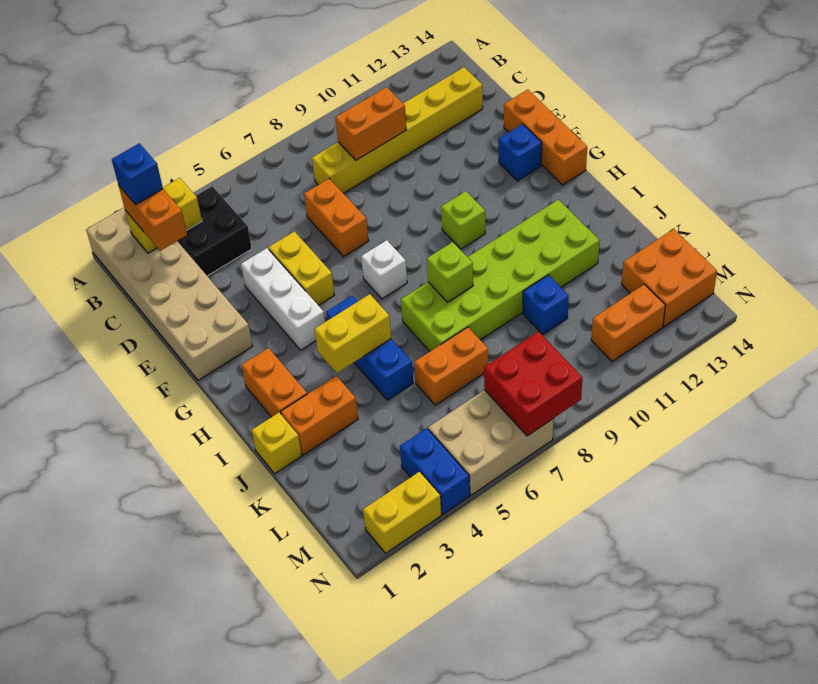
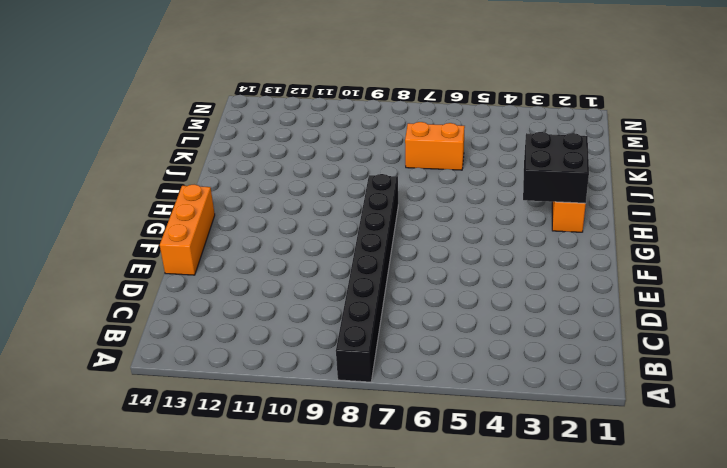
black brick A8:H8 level 1 -> yellow brick C8:C13 level 1
black brick H2:I3 level 2 -> black brick B3:C4 level 1
none -> tan brick A1:F2 level 1
none -> orange brick D7:E7 level 1
none -> white brick E4:G4 level 1

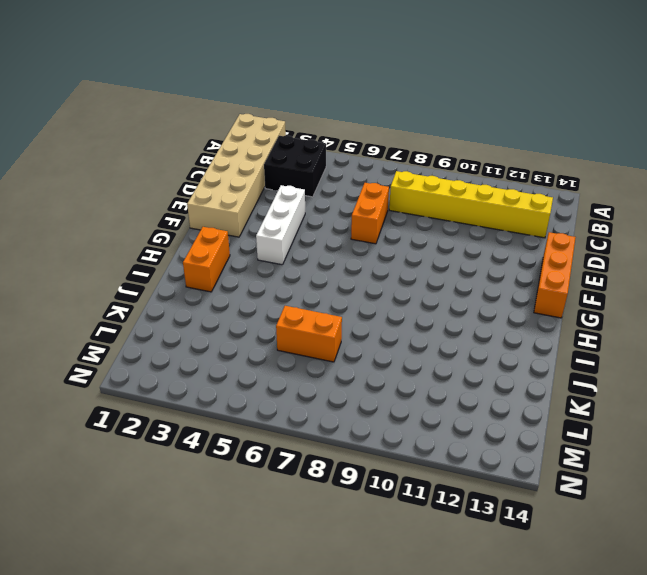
none -> yellow brick E5:F5 level 1
none -> blue brick F13 level 1
none -> white brick G7 level 1

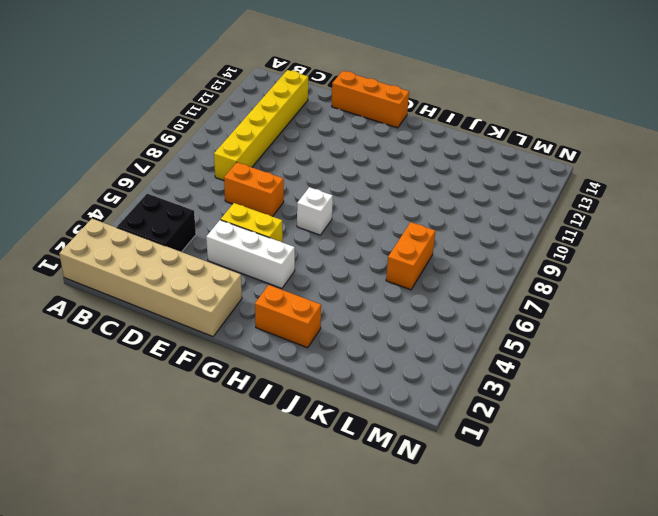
none -> blue brick F13 level 1
none -> lime brick G10 level 1
none -> blue brick H5:J5 level 1

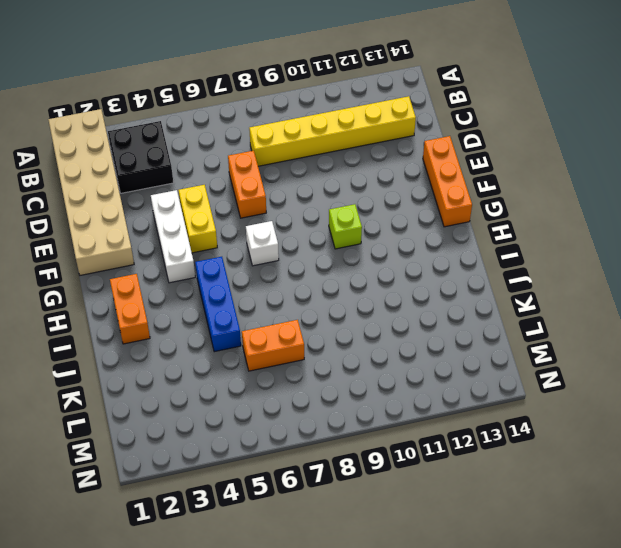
none -> blue brick F13 level 1
none -> lime brick I7:J12 level 1
none -> yellow brick J1 level 1

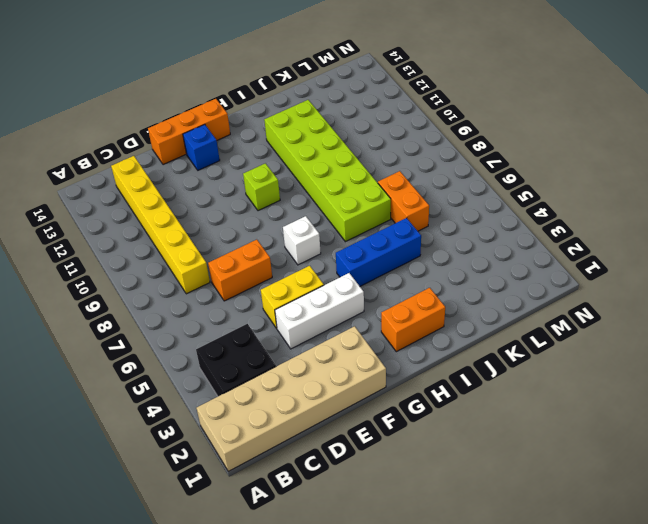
none -> yellow brick J1 level 1
none -> orange brick J2:J3 level 1
none -> blue brick K10 level 1

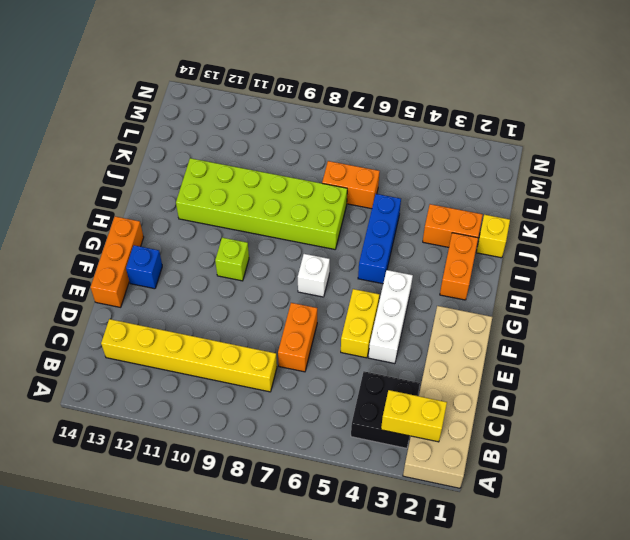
none -> blue brick K10 level 1
none -> orange brick L13:M14 level 1
none -> blue brick M4:N4 level 1

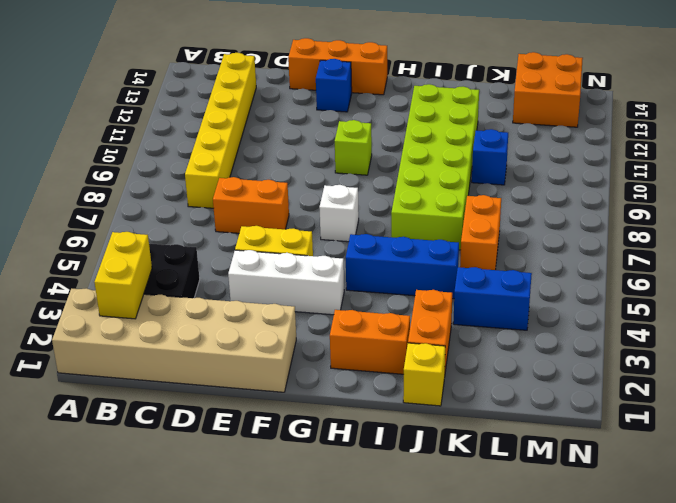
blue brick K4:L4 level 1 -> blue brick M4:N4 level 1
none -> tan brick M5:N7 level 1
none -> orange brick M11:M12 level 1
none -> yellow brick N2:N3 level 1

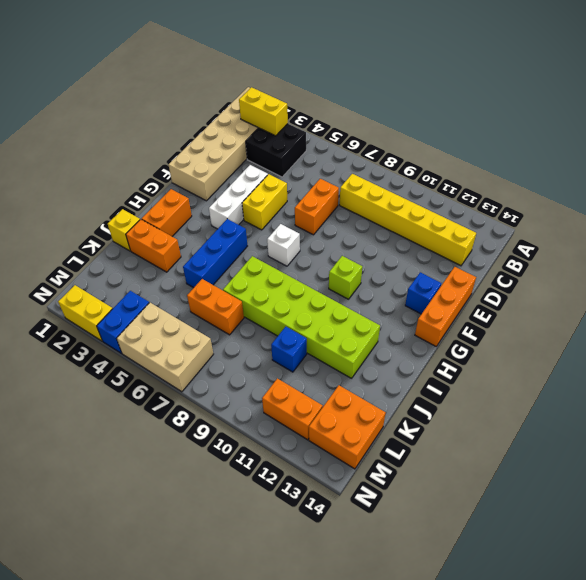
none -> orange brick C9:C10 level 2
none -> yellow brick I4:I5 level 2
none -> lime brick I8 level 2

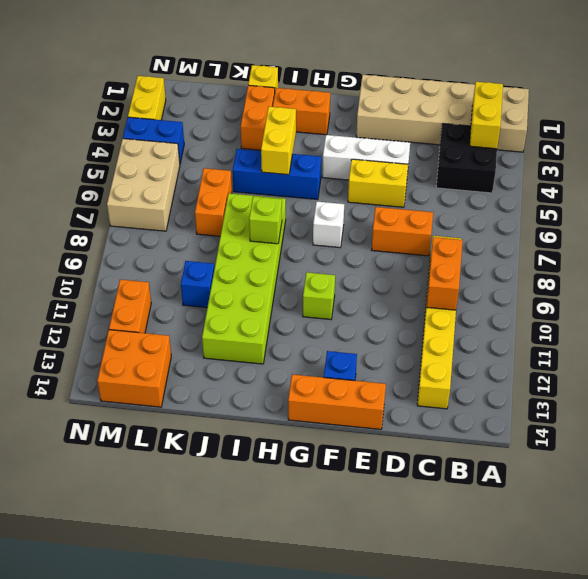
none -> red brick M7:N8 level 2
none -> orange brick B2:C2 level 3
none -> blue brick B2 level 4

